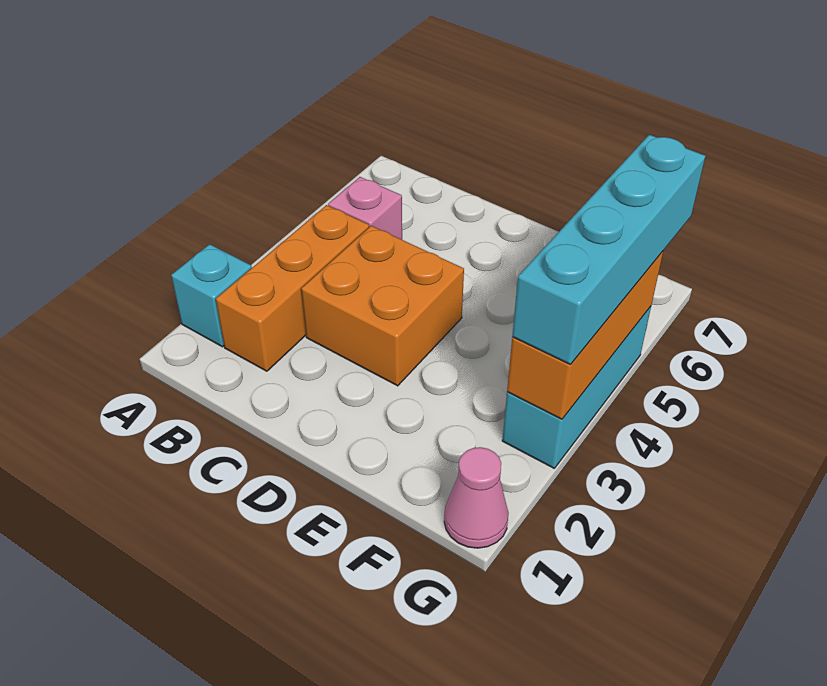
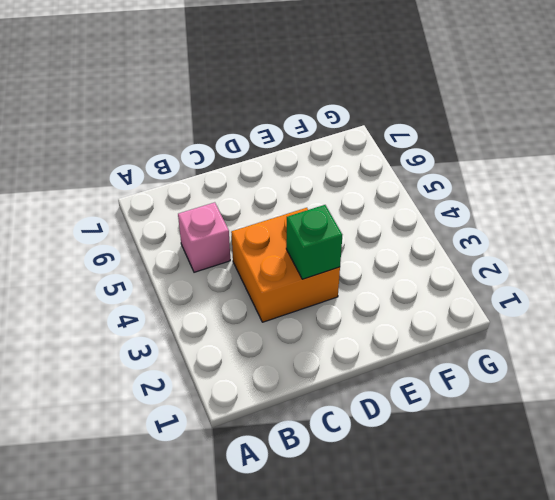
green brick D3 level 2 -> none
none -> cyan brick A2 level 1
none -> orange brick B2:B4 level 1

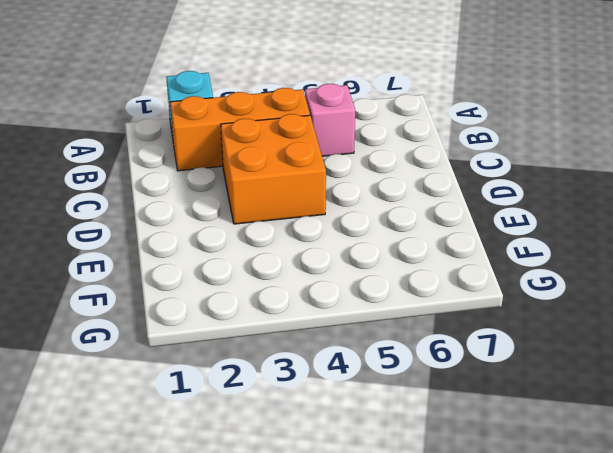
none -> pink cone G1 level 1
none -> cyan brick G3:G5 level 1

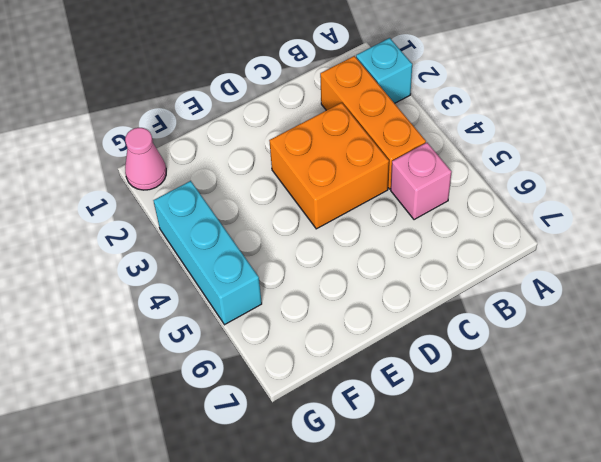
none -> orange brick G3:G5 level 2
none -> cyan brick G3:G6 level 3

